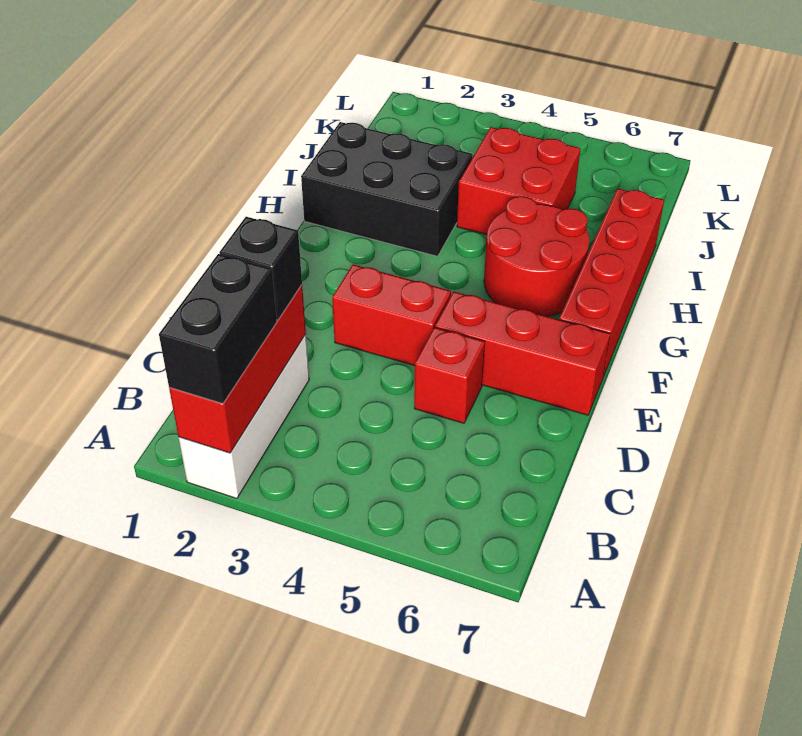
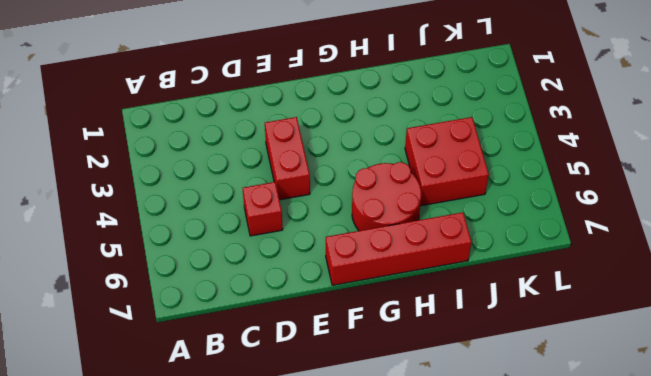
none -> white brick A2:C2 level 1
none -> red brick E5:E7 level 1

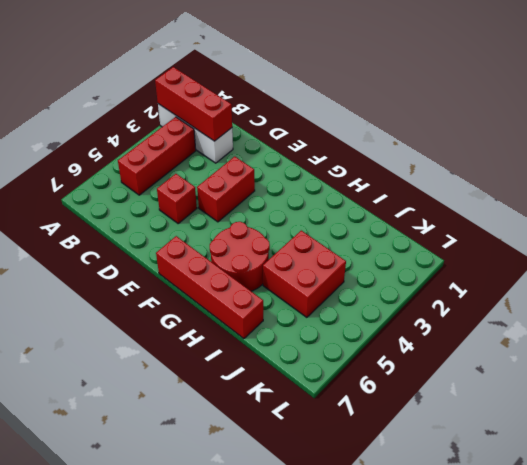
red brick B3:B5 level 1 -> red brick E5:E7 level 1
none -> black brick H1:I3 level 1
none -> black brick A2:B2 level 3

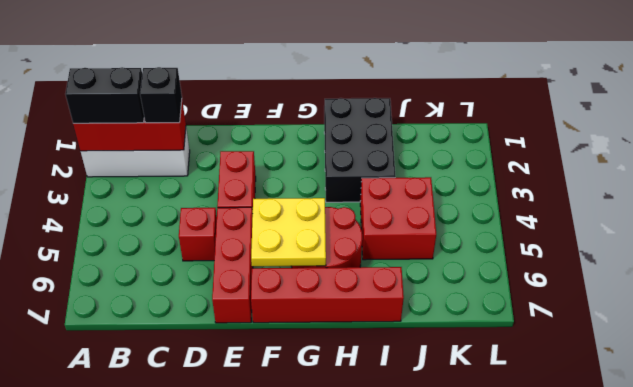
yellow plate F5:G6 level 2 -> none

